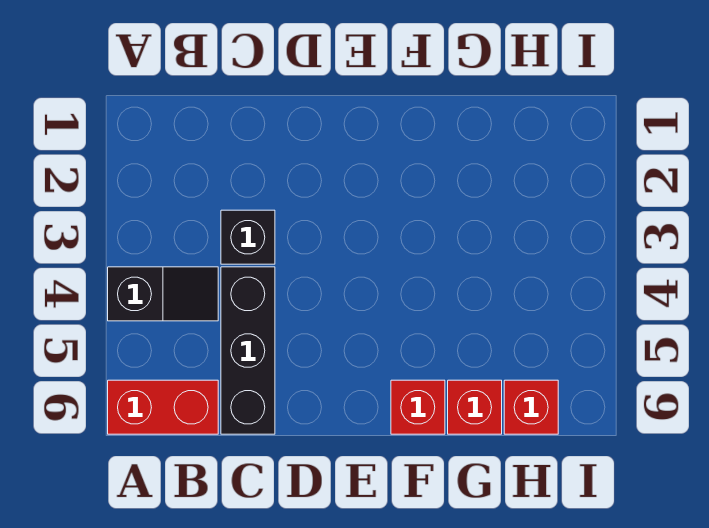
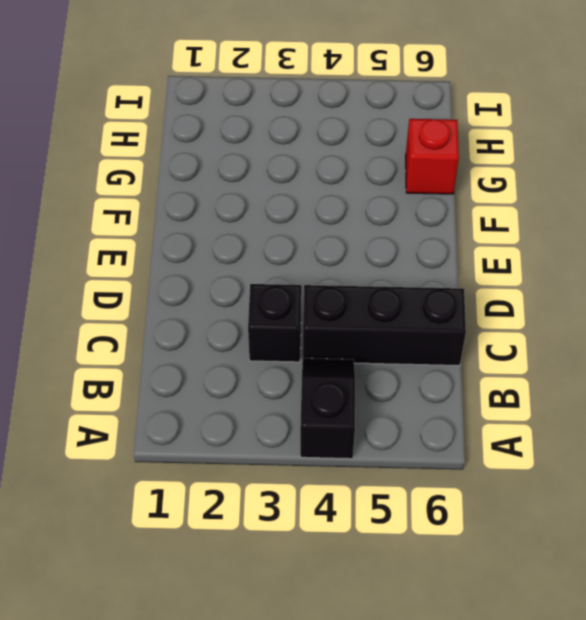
none -> red brick A6:B6 level 1
none -> red brick F6 level 1

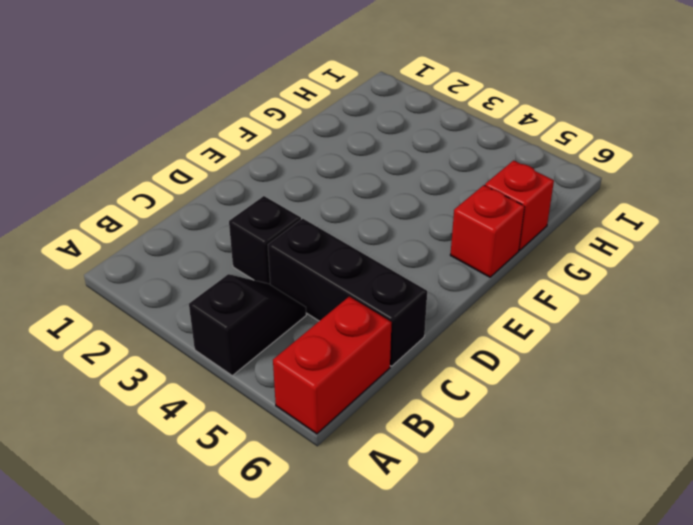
none -> red brick H6 level 1

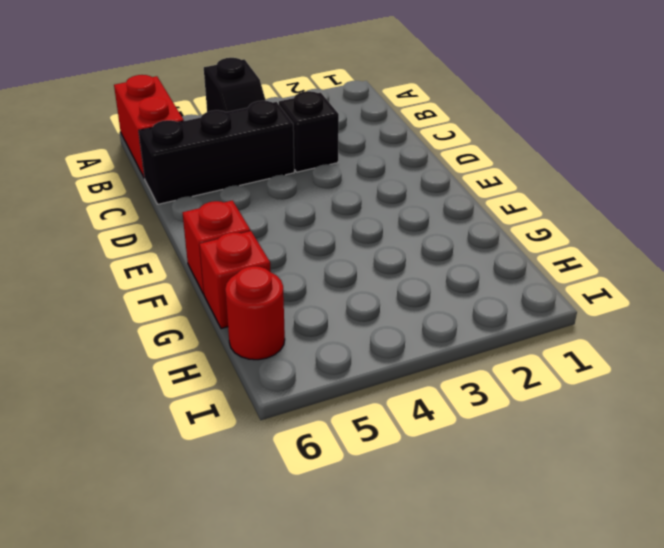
red round brick H6 level 1 -> red brick H6 level 1

